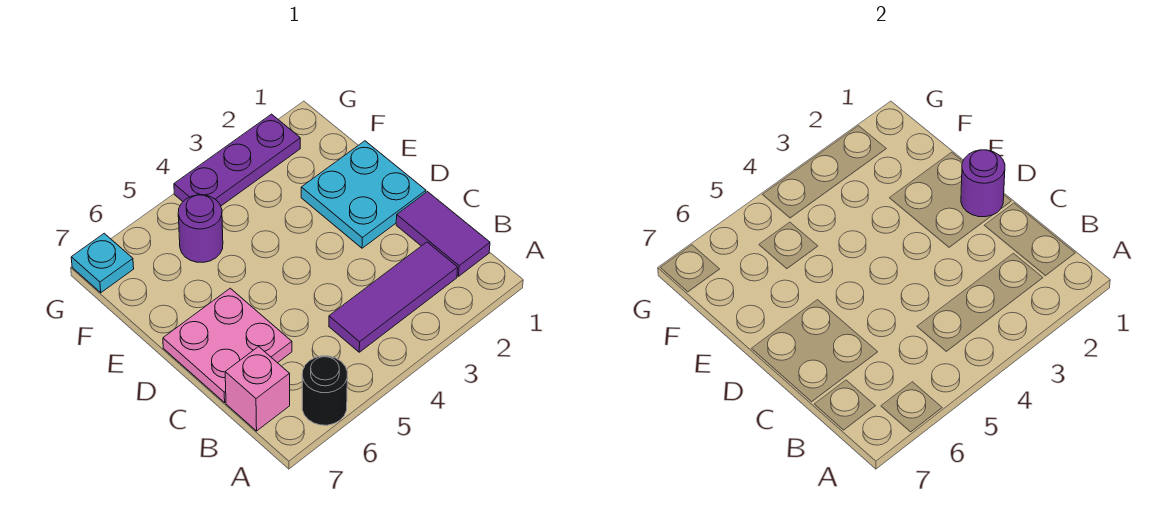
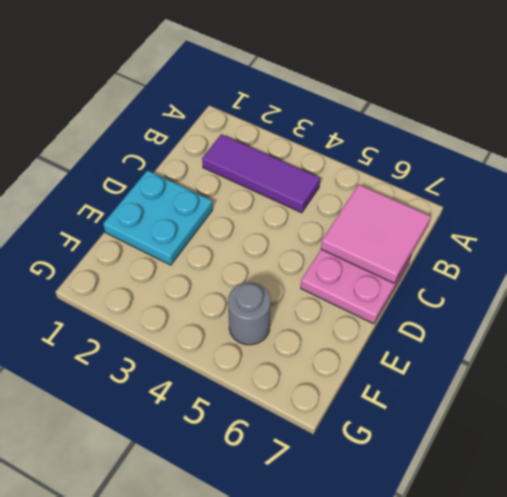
pink tile B6:C7 level 2 -> none
grey round brick F5 level 1 -> purple round brick F5 level 1
none -> black round brick A6 level 1
none -> purple tile B1:C1 level 1

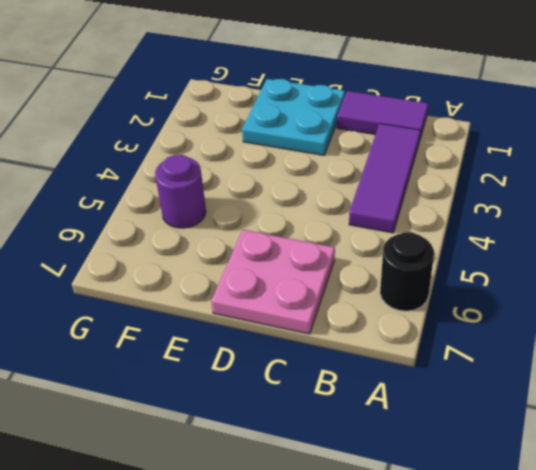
none -> pink brick B7 level 1
none -> purple plate G2:G4 level 1

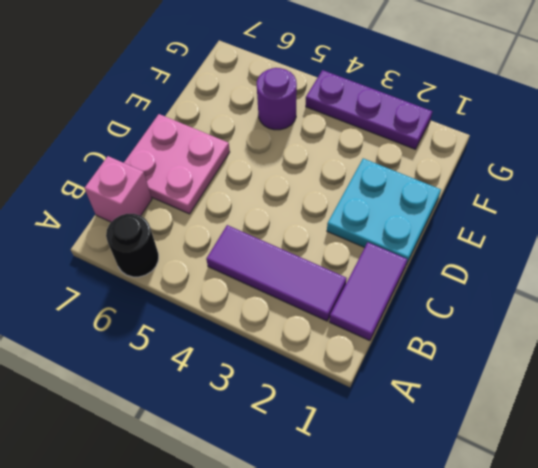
none -> cyan plate G7 level 1
none -> purple round brick D1 level 2

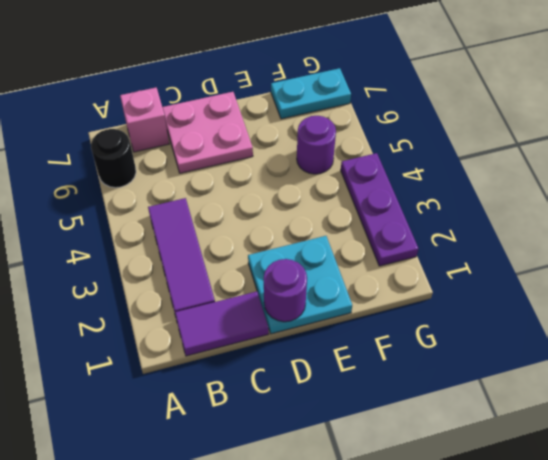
cyan plate F7:G7 level 1 -> cyan plate G7 level 1

